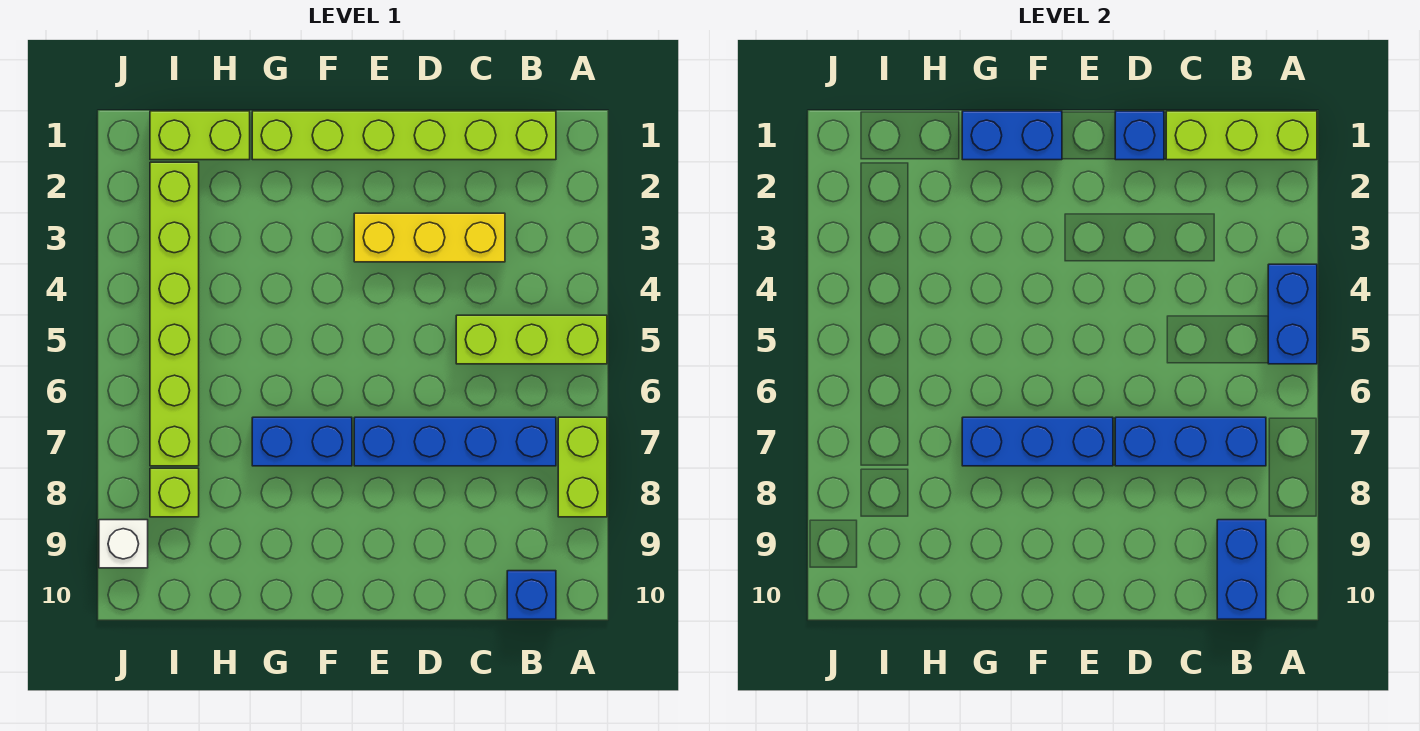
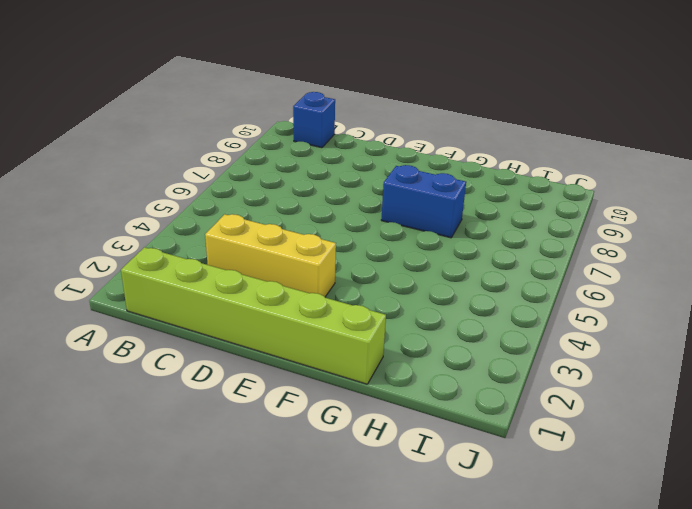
none -> lime brick A5:C5 level 1
none -> lime brick A7:A8 level 1
none -> blue brick B7:E7 level 1

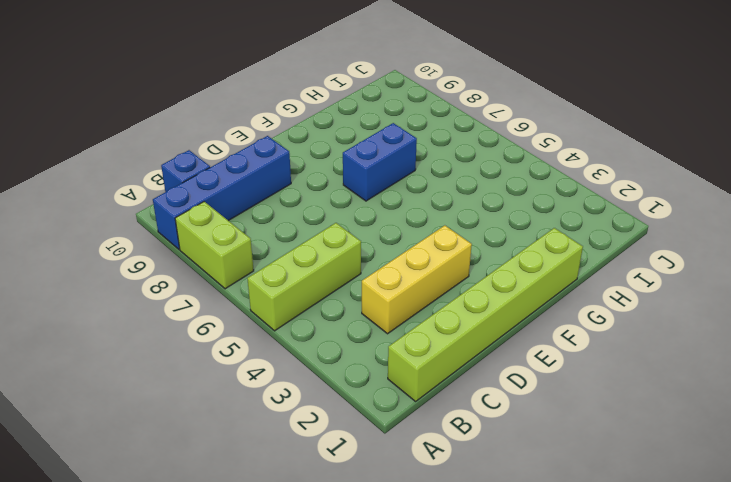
blue brick A9:D9 level 1 -> blue brick B7:E7 level 1
none -> lime brick H1:I1 level 1
none -> lime brick I2:I7 level 1
none -> lime brick I8 level 1

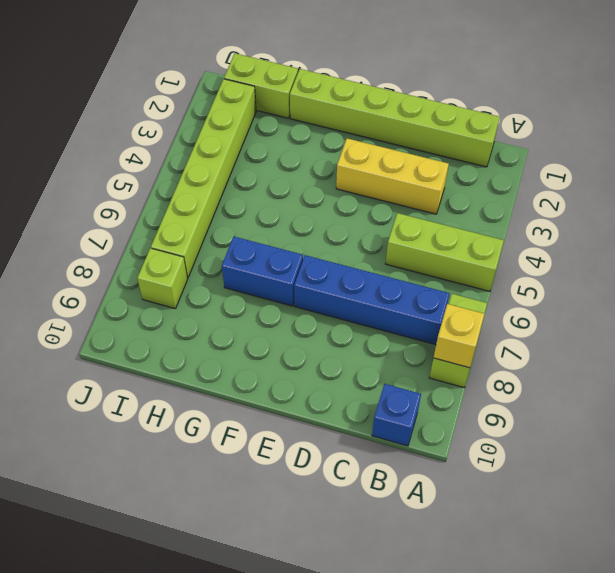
yellow brick A8 level 2 -> none
none -> white brick J9 level 1
none -> lime brick A1:C1 level 2
none -> blue brick A4:A5 level 2

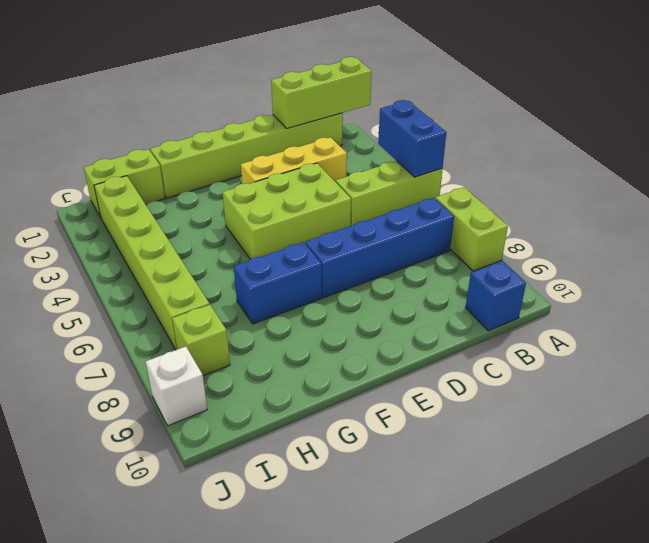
lime brick D4:F5 level 1 -> none
none -> blue brick B7:D7 level 2
none -> blue brick B9:B10 level 2
none -> blue brick D1 level 2

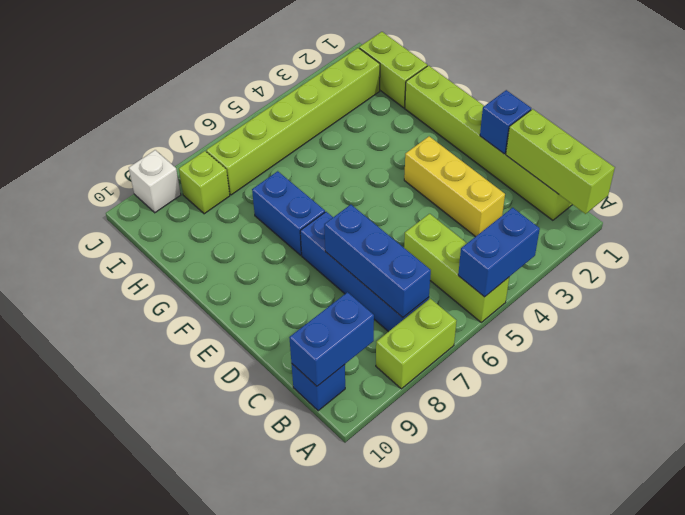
none -> blue brick E7:G7 level 2
none -> blue brick F1:G1 level 2

